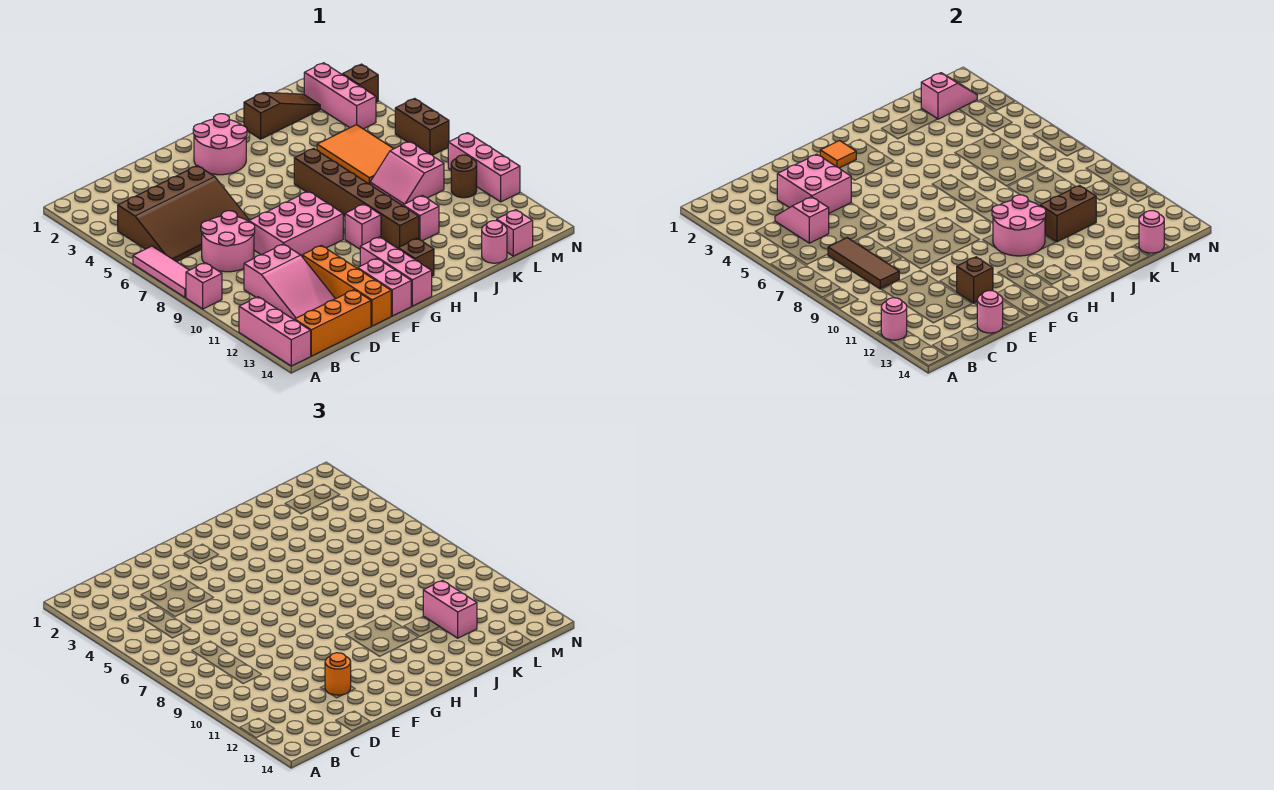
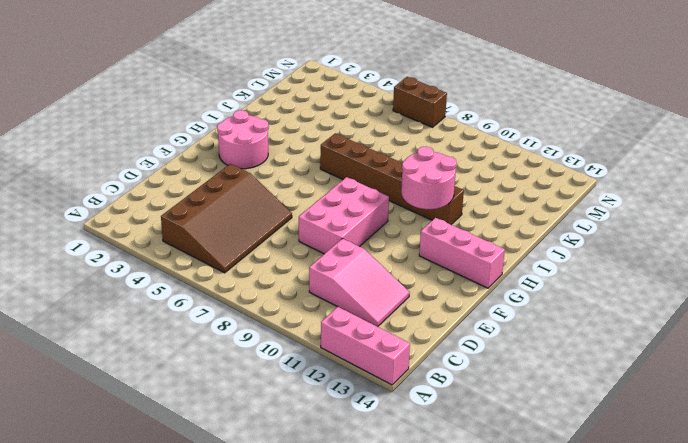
none -> pink tile A6:A8 level 1
none -> pink brick A9 level 1
none -> orange brick B14:D14 level 1
none -> pink round brick C7:D8 level 1

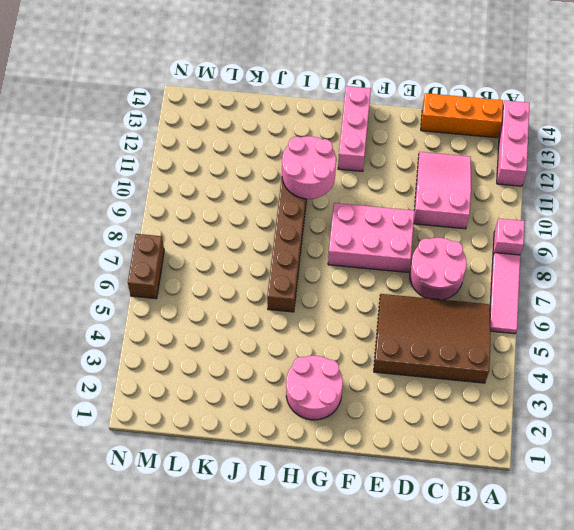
none -> orange brick E11:E14 level 1
none -> pink brick F13:F14 level 1
none -> pink brick H10 level 1
none -> brown brick H13 level 1

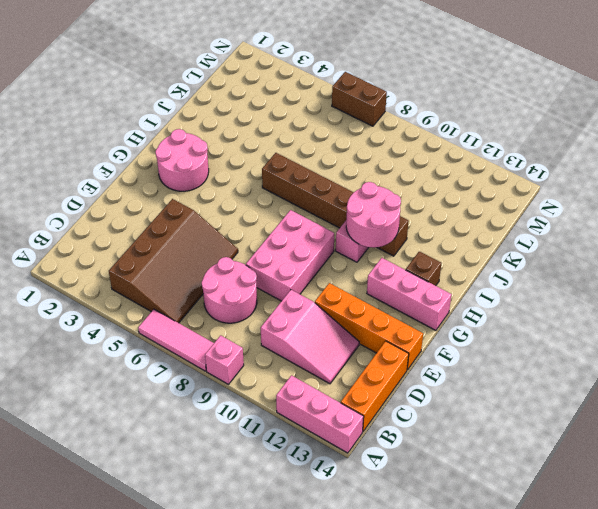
none -> pink brick F13:F14 level 1
none -> brown slope J2:L2 level 1 top J
none -> pink brick J11 level 1
none -> orange tile K5:L7 level 1

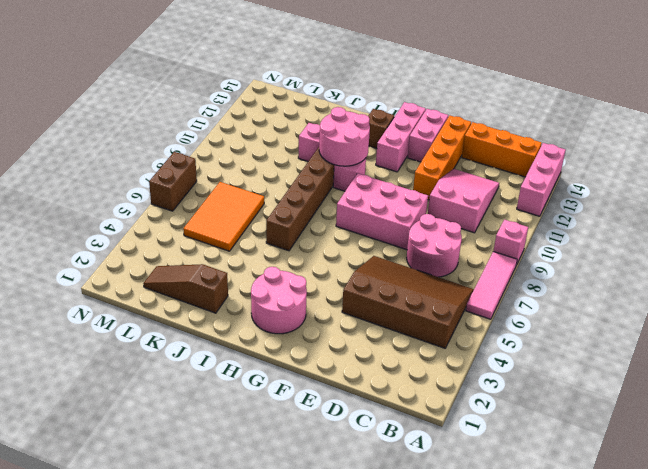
none -> pink slope K8:L9 level 1 top L
none -> pink round brick K14 level 1
none -> pink brick L14 level 1
none -> pink brick M2:M4 level 1

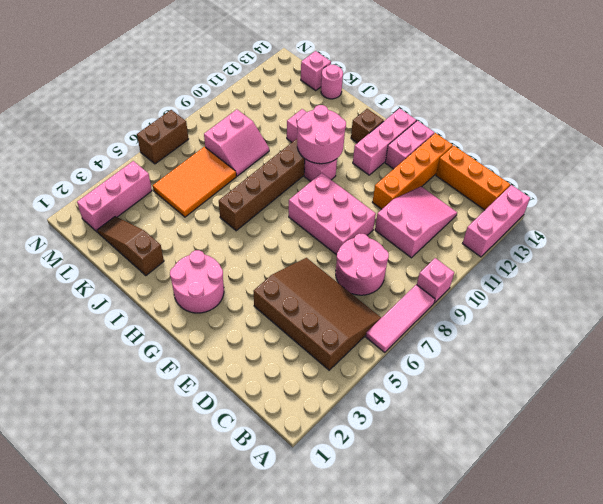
none -> brown round brick M10 level 1
none -> brown brick N3 level 1
none -> pink brick N9:N11 level 1
none -> pink round brick A12 level 2

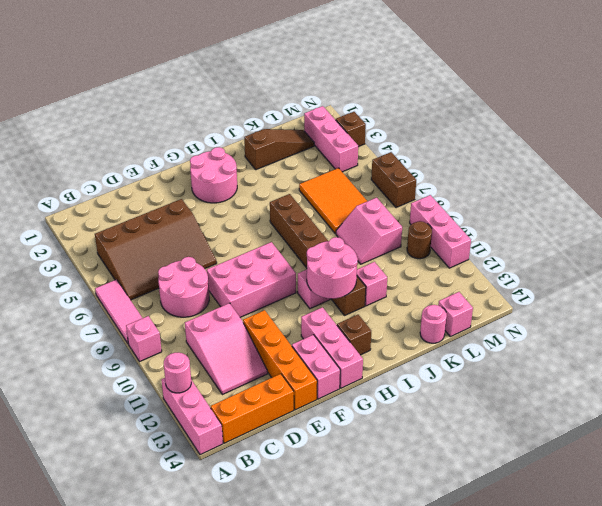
none -> pink slope C4:C5 level 2 top 5
none -> brown tile C7:C9 level 2
none -> pink brick D3:E4 level 2
none -> pink round brick D14 level 2

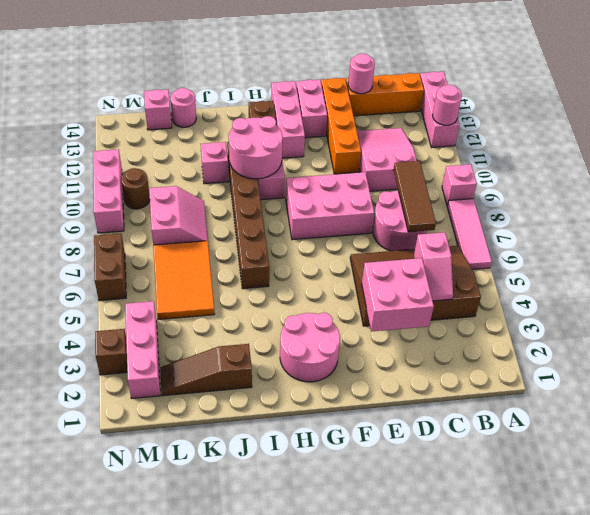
none -> brown brick E12 level 2
none -> orange tile G2 level 2
none -> brown brick J11:K11 level 2
none -> pink slope L2:M2 level 2 top L

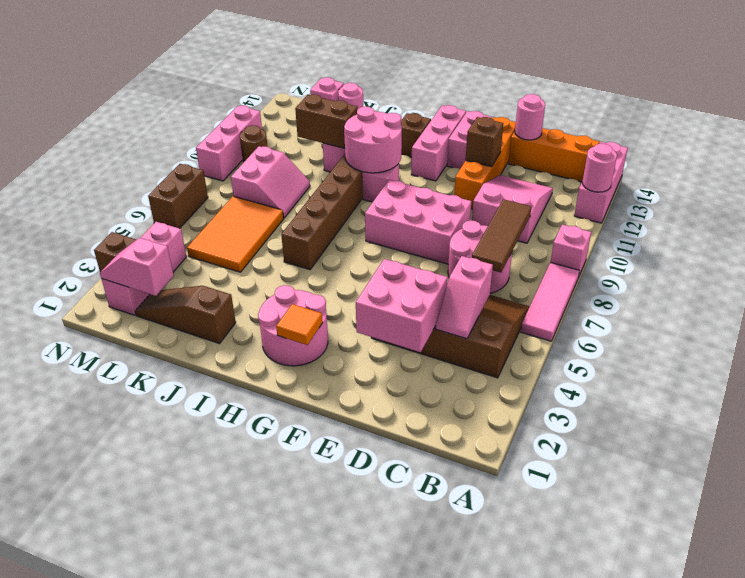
none -> pink round brick L14 level 2
none -> orange round brick E12 level 3
none -> pink brick K11:K12 level 3

